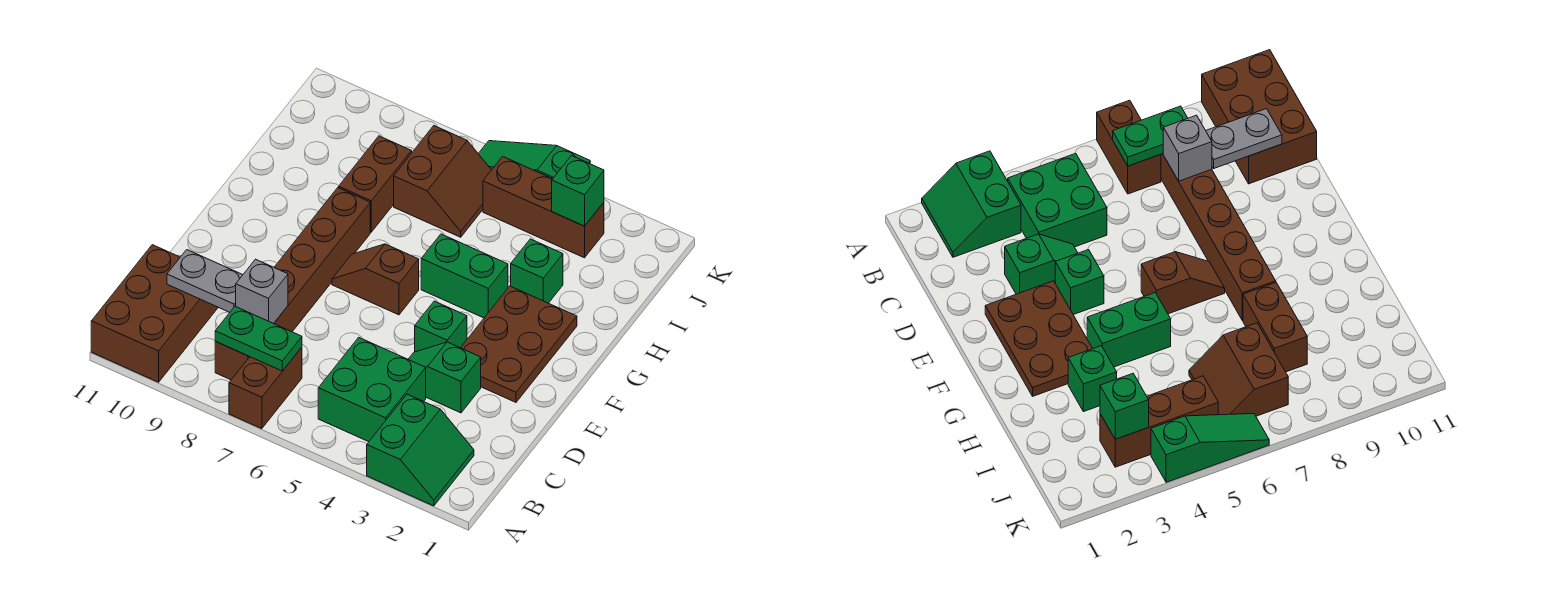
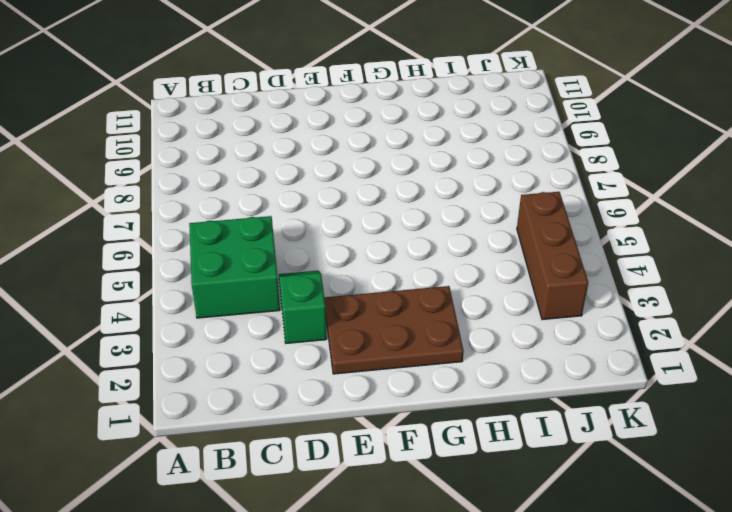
none -> green slope A2:B3 level 1 top 3
none -> brown brick A7:B7 level 1
none -> brown brick A10:C11 level 1

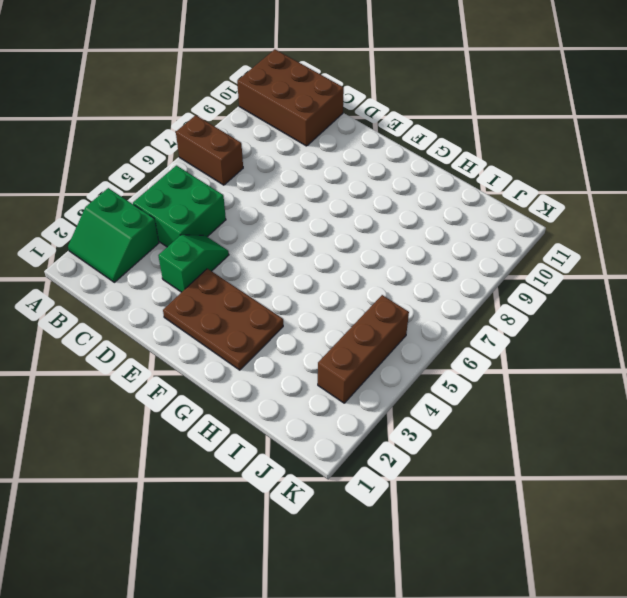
none -> brown brick B8:G8 level 1
none -> green brick E4 level 1
none -> brown slope F6:F7 level 1 top 6

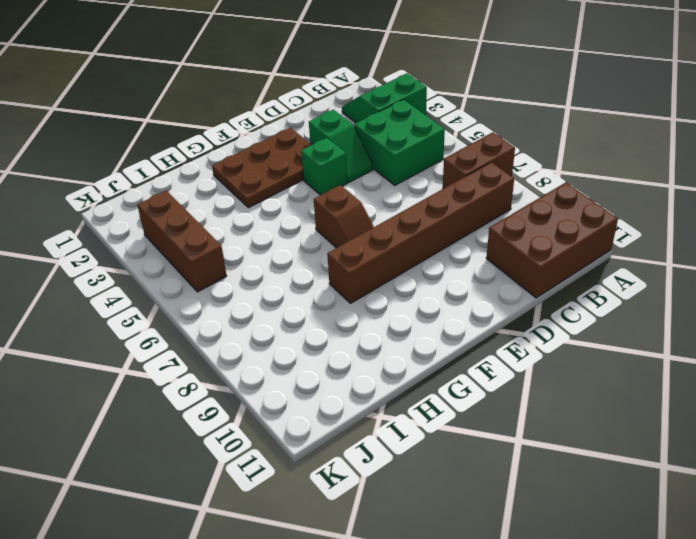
none -> green brick G4:G5 level 1
none -> green brick H3 level 1
none -> brown brick H8:I8 level 1

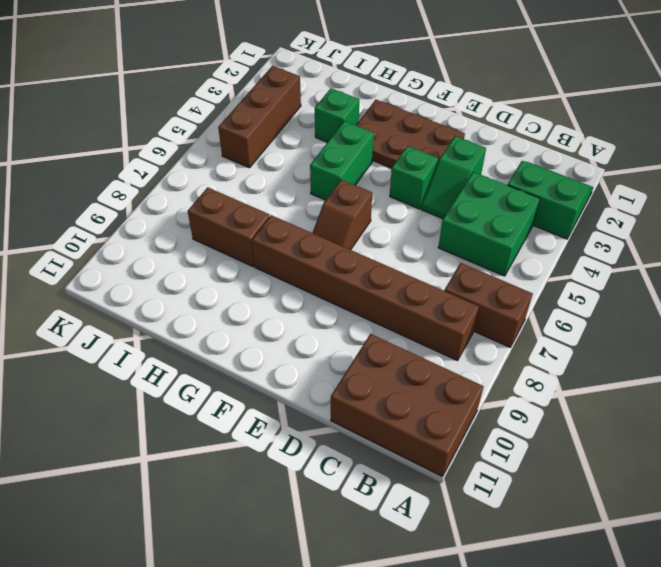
none -> brown slope I6:J7 level 1 top 7
none -> green slope K4:K6 level 1 top 4
none -> green plate B7:B8 level 2

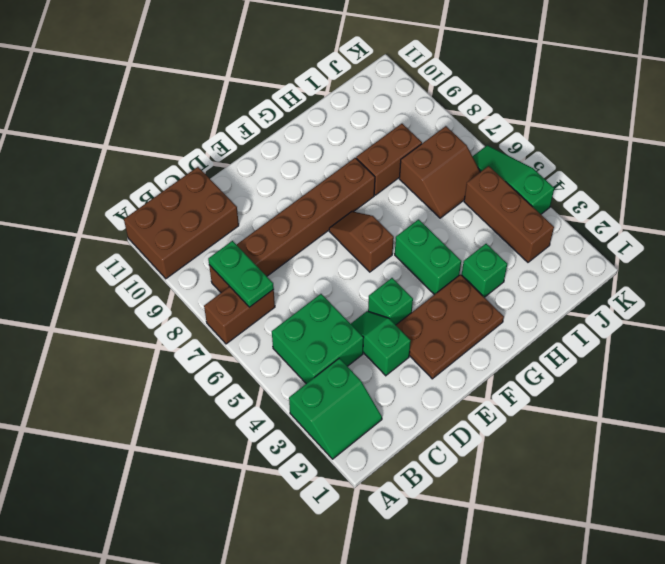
none -> grey brick C8 level 2
none -> grey plate C9:C10 level 2
none -> green brick J3 level 2

